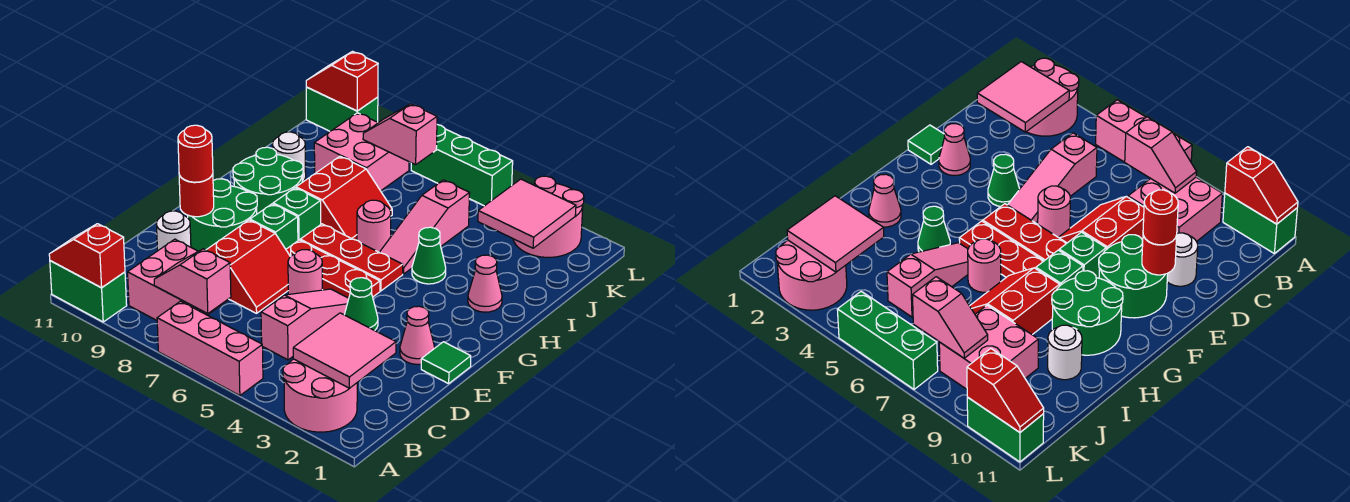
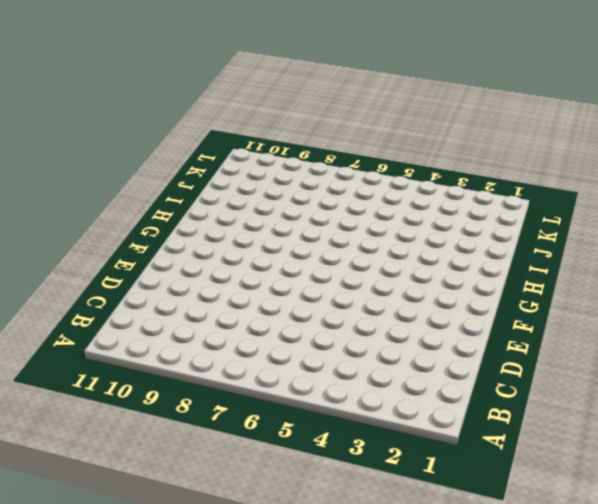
none -> pink round brick A2:B3 level 1
none -> pink brick A5:A7 level 1
none -> green brick A10:A11 level 1
none -> pink brick B8:C9 level 1

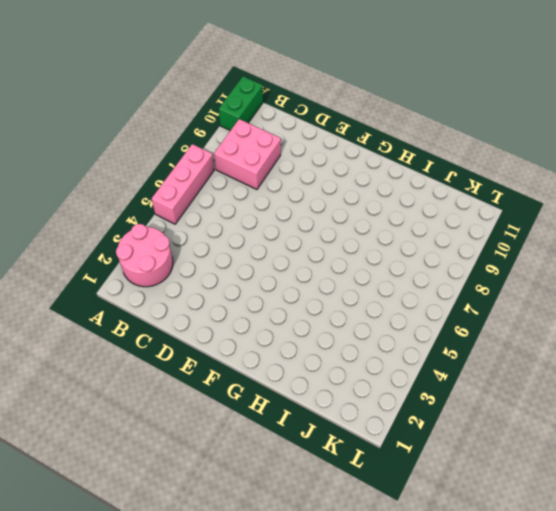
none -> pink slope C5:E5 level 1 top C
none -> red slope D7:E8 level 1 top 8
none -> white round brick D10 level 1
none -> green tile E1 level 1

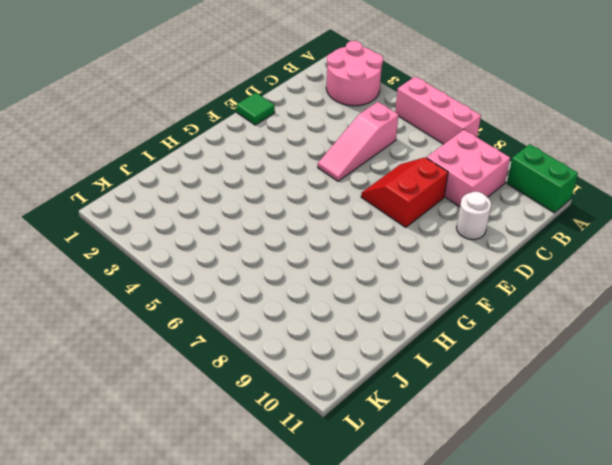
none -> pink cone E2 level 1
none -> green cone E4 level 1
none -> pink round brick E6 level 1
none -> green round brick E9:F10 level 1

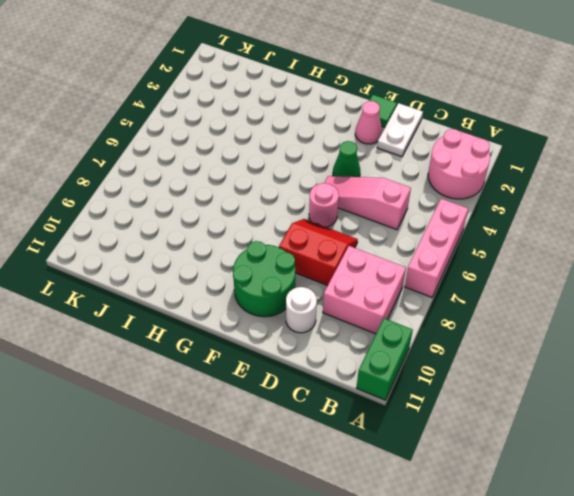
white plate D1:D2 level 1 -> none
none -> red plate F5:F7 level 1
none -> green brick F8 level 1
none -> red plate G5:G7 level 1
none -> green brick G8 level 1

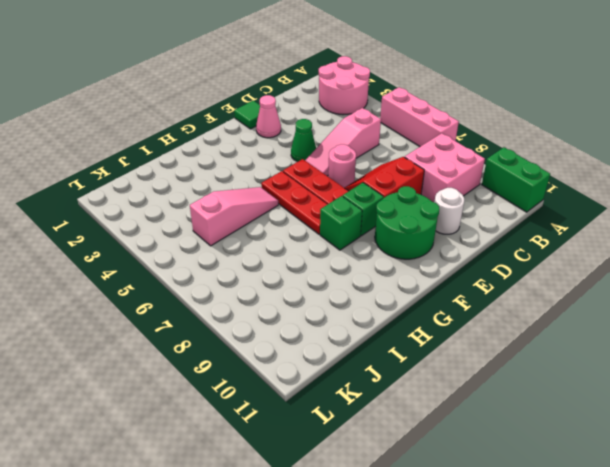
none -> green round brick G9:H10 level 1
none -> pink cone H2 level 1
none -> green cone H4 level 1
none -> pink round brick H6 level 1

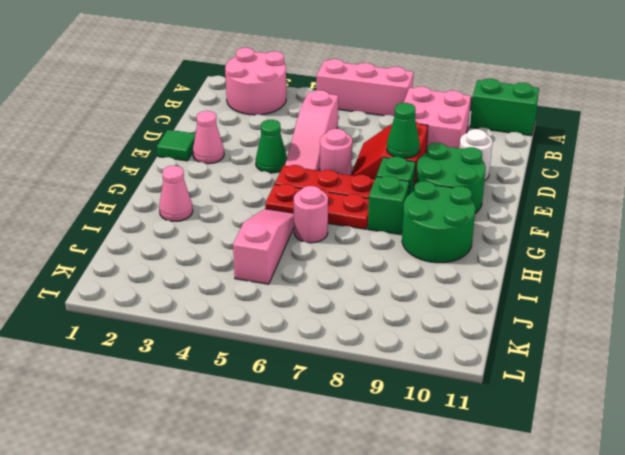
green cone E8 level 2 -> green cone H4 level 1
none -> red slope H7:I8 level 1 top 8
none -> white round brick I10 level 1
none -> pink brick J8:K9 level 1
none -> pink round brick K2:L3 level 1

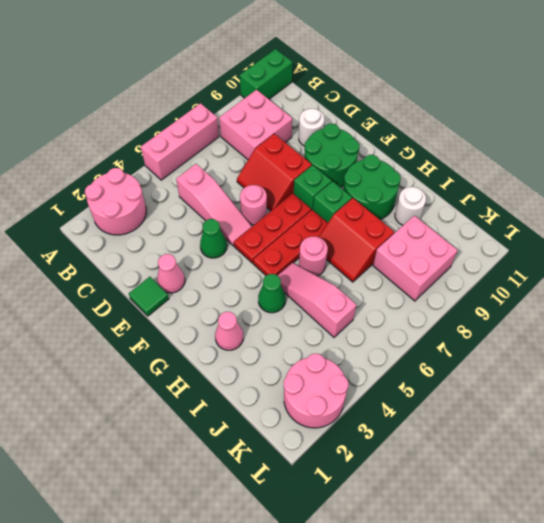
none -> green brick L5:L7 level 1
none -> green brick L10:L11 level 1
none -> red slope A10:A11 level 2 top 10
none -> pink tile B2:C3 level 2

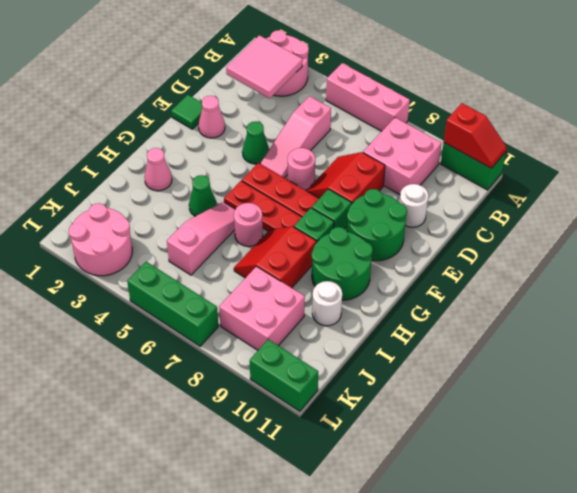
none -> pink slope B7:B8 level 2 top 7
none -> red round brick E10 level 2
none -> pink tile J2:K3 level 2
none -> pink slope K7:K8 level 2 top 7

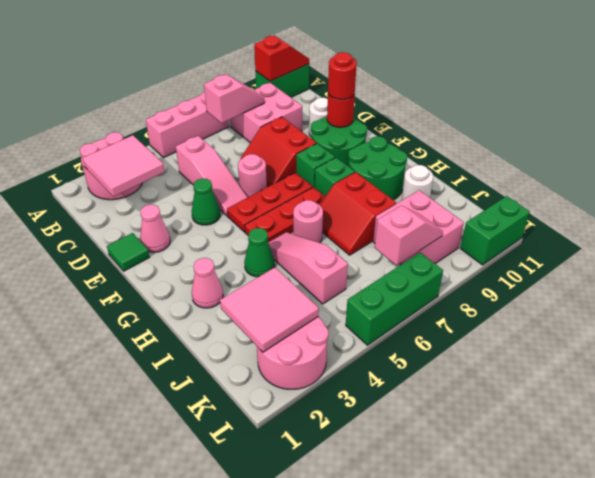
none -> red slope L10:L11 level 2 top 10

